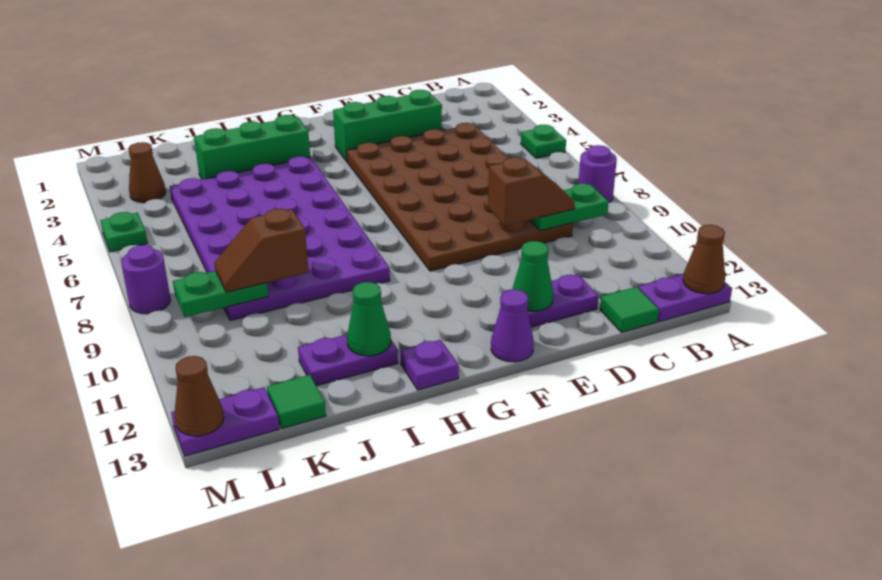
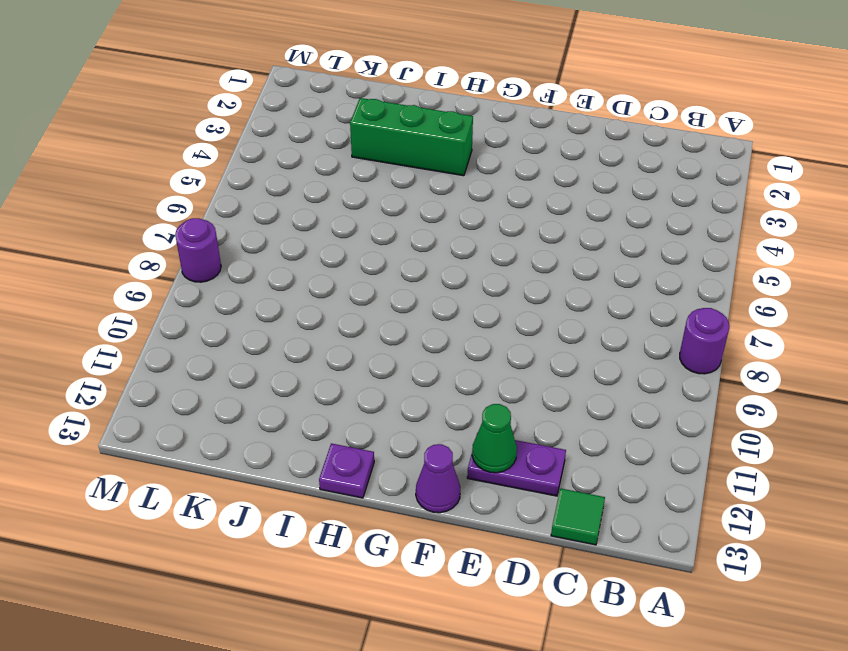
none -> green plate A5 level 1
none -> purple plate A13:B13 level 1
none -> brown plate C4:F9 level 1

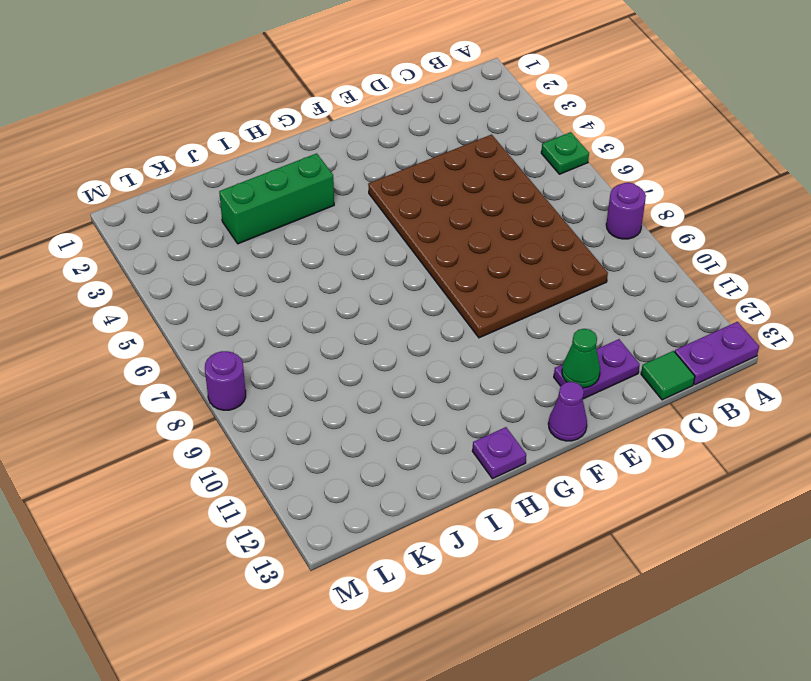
none -> green brick D3:F3 level 1
none -> purple plate H4:K9 level 1
none -> purple plate I12:J12 level 1

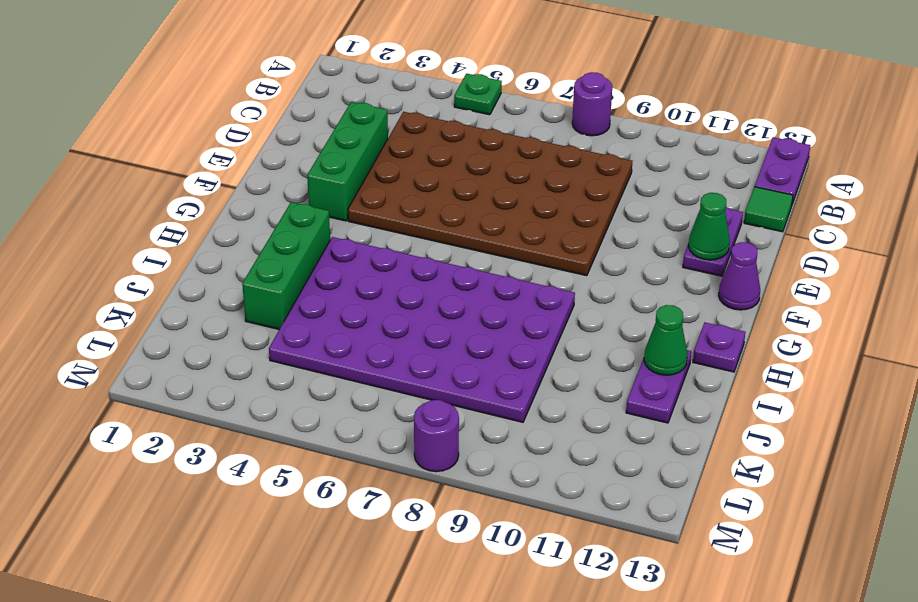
none -> green tile K13 level 1
none -> brown cone L3 level 1
none -> purple plate L13:M13 level 1

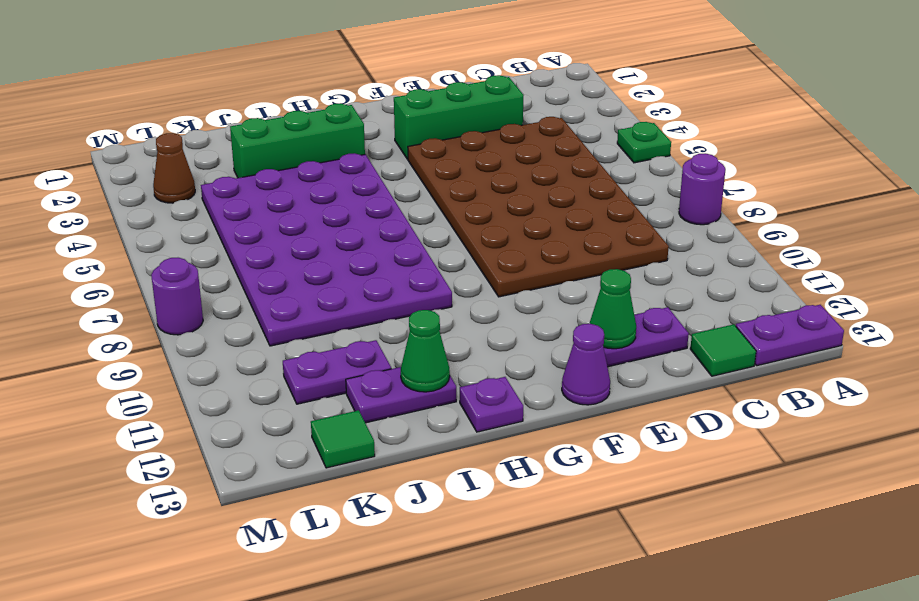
purple plate J11:K11 level 1 -> purple plate L13:M13 level 1
none -> green plate M5 level 1
none -> brown cone A13 level 2
none -> green plate B9:C9 level 2

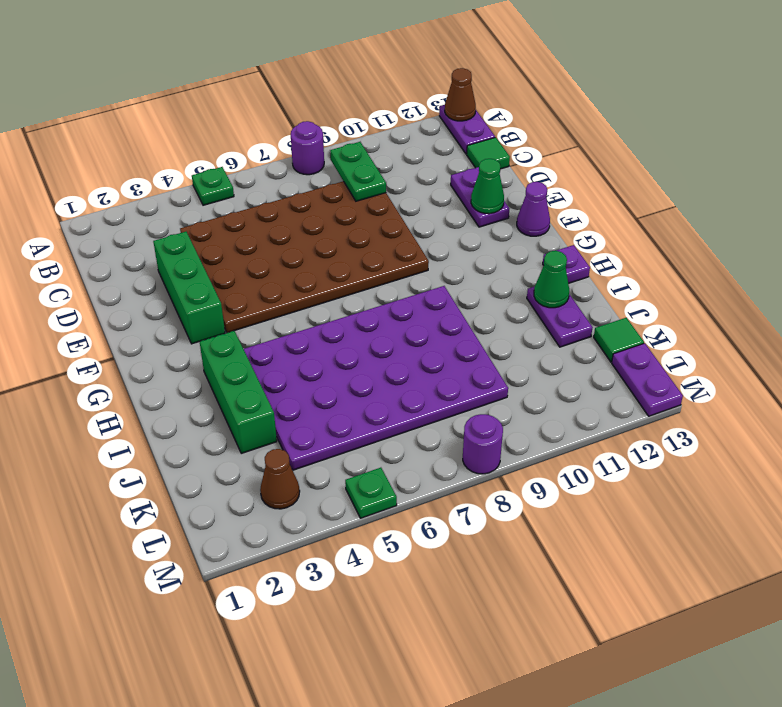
none -> green plate K9:L9 level 2
none -> brown cone M13 level 2
none -> brown slope C9:D9 level 3 top D

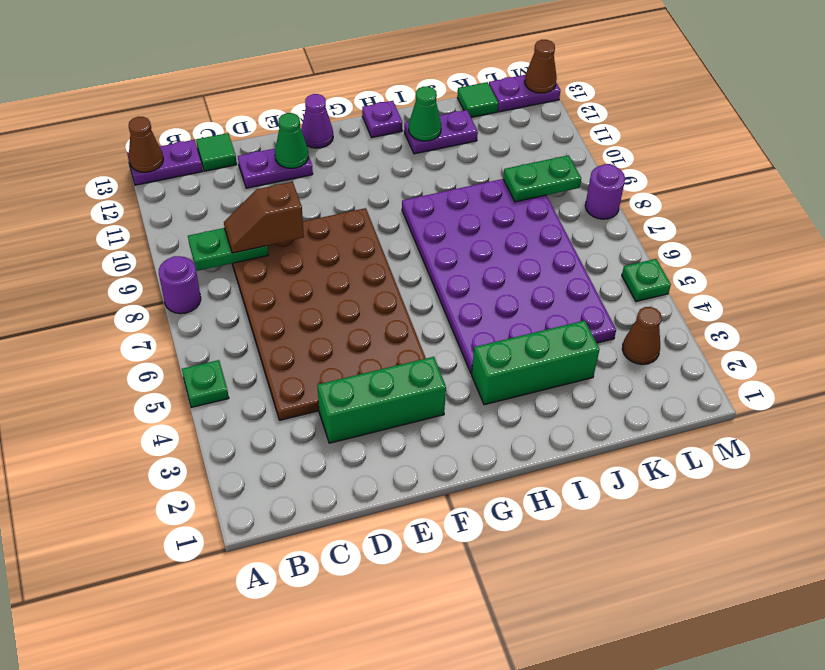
none -> brown slope J9:K9 level 3 top J

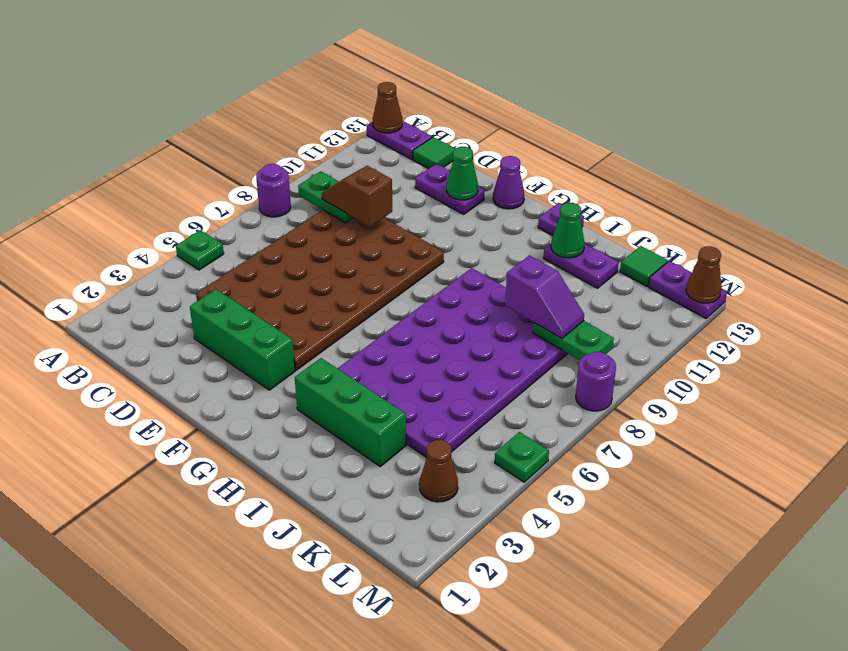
purple slope J9:K9 level 3 top J -> brown slope J9:K9 level 3 top J

